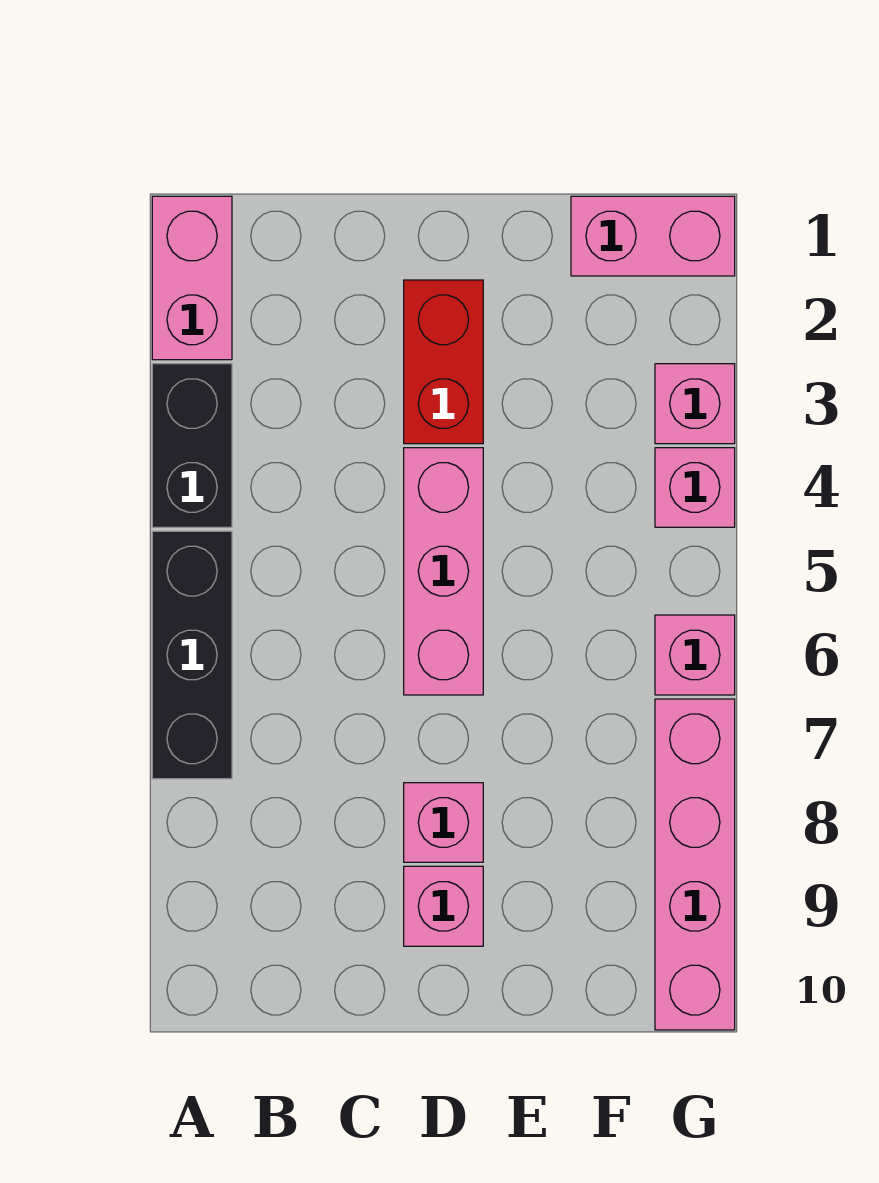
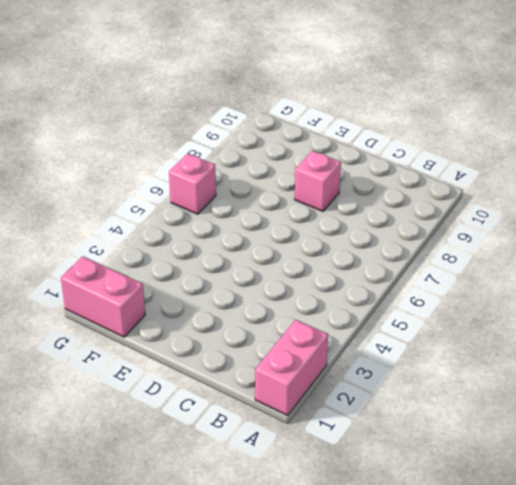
none -> black brick A3:A4 level 1
none -> black brick A5:A7 level 1
none -> red brick D2:D3 level 1

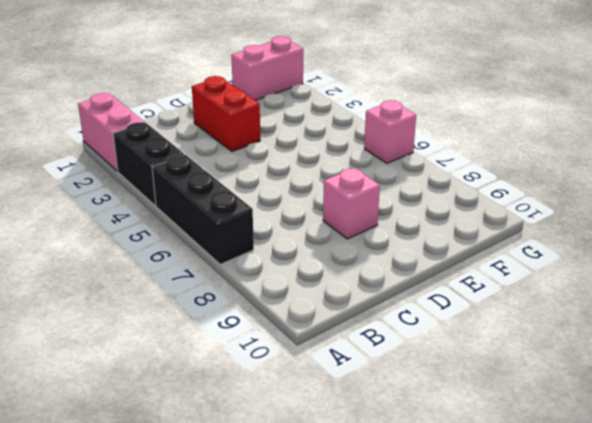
none -> pink brick D4:D6 level 1
none -> pink brick D9 level 1
none -> pink brick G3 level 1

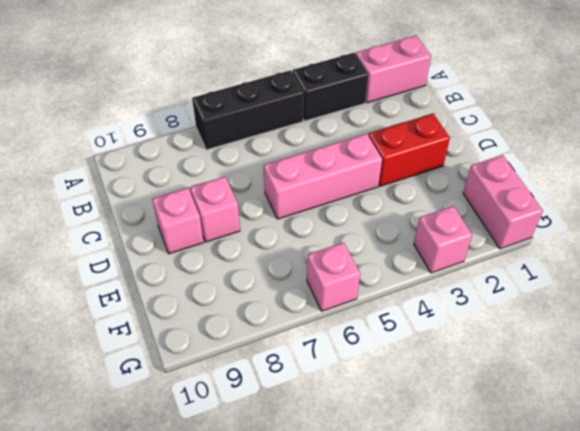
none -> pink brick G4 level 1
none -> pink brick G7:G10 level 1

